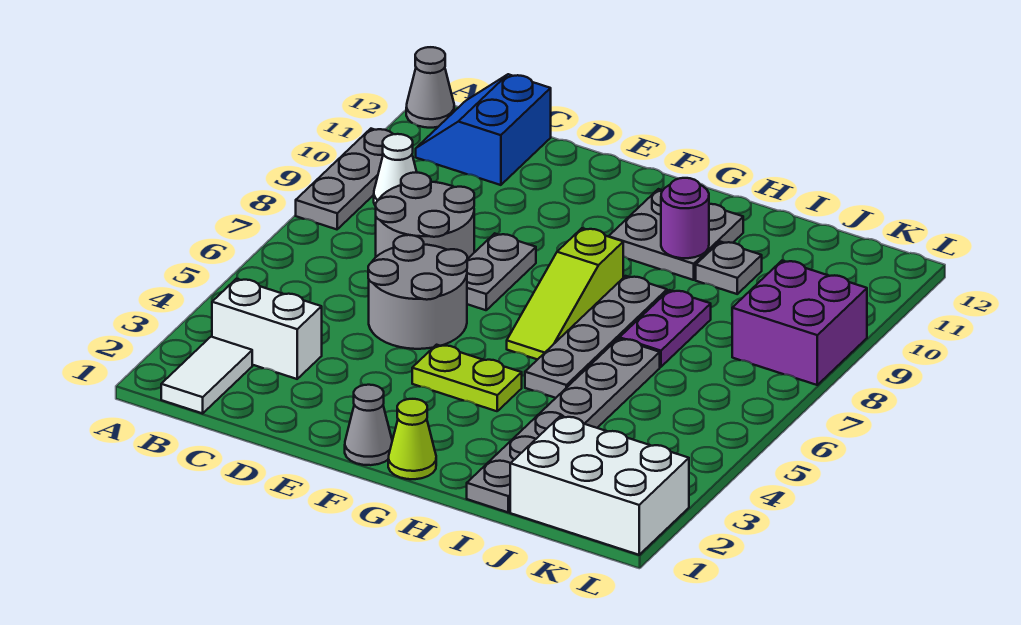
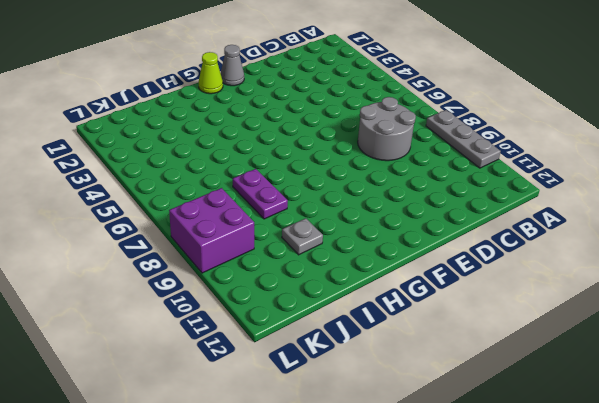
none -> grey cone A12 level 1
none -> white tile B1:B2 level 1
none -> white brick B3:C3 level 1

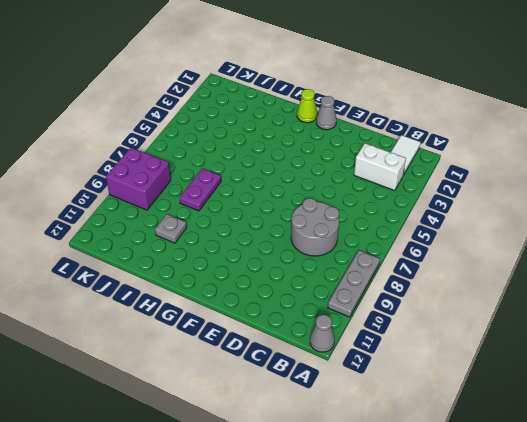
none -> white cone B9 level 1
none -> blue slope B11:C12 level 1 top C
none -> grey round brick D5:E6 level 1

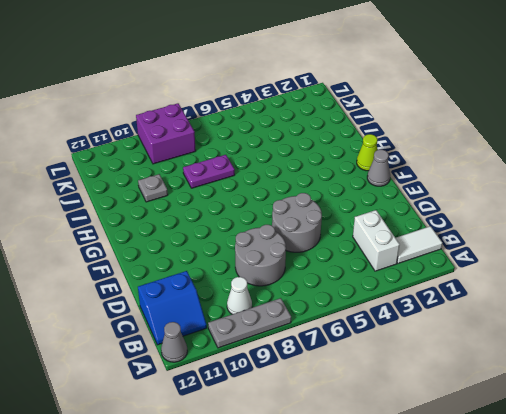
none -> grey plate E7:E8 level 1
none -> lime plate F4:G4 level 1
none -> lime slope G6:G8 level 1 top 8

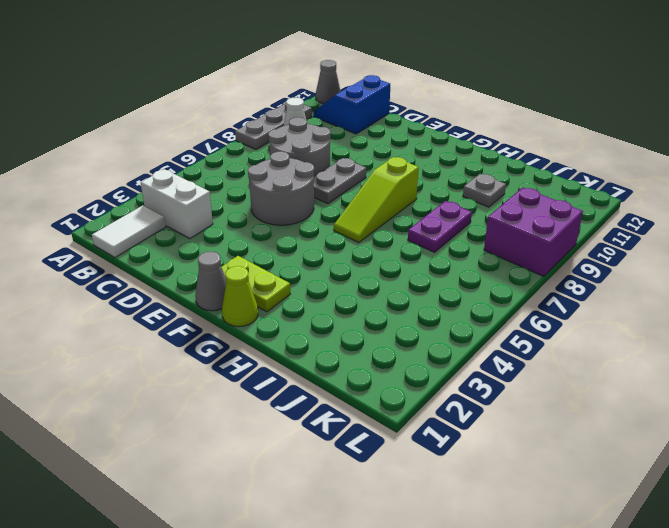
lime plate F2:G2 level 1 -> lime plate F4:G4 level 1
none -> grey plate G10:H11 level 1
none -> grey plate H5:H8 level 1
none -> grey plate I1:I6 level 1

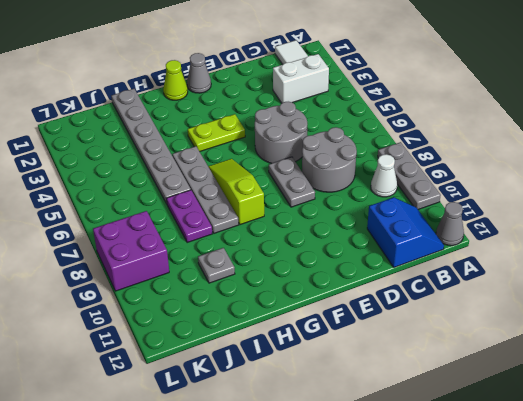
none -> grey plate G10:H11 level 1
none -> white brick J1:L2 level 1
none -> purple round brick H10 level 2

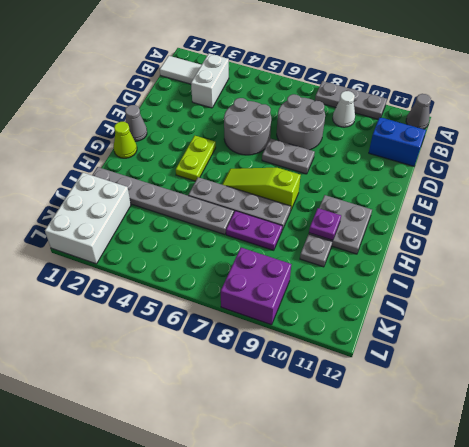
purple plate H10 level 2 -> purple round brick H10 level 2

